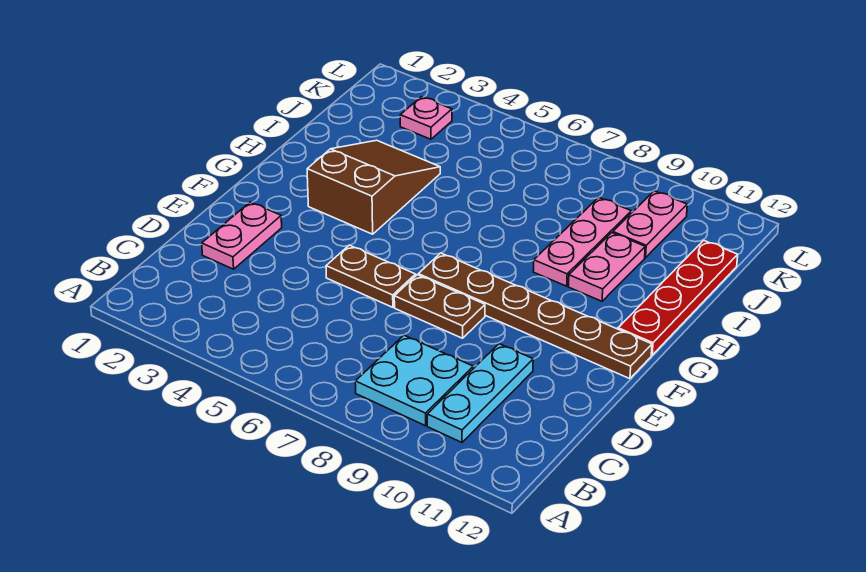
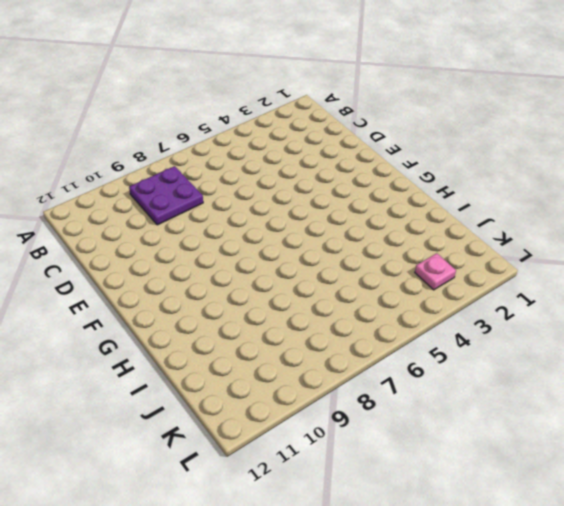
purple plate B8:C9 level 1 -> cyan plate B8:C9 level 1
none -> cyan plate B10:D10 level 1
none -> pink plate D2:E2 level 1
none -> brown plate E5:E6 level 1

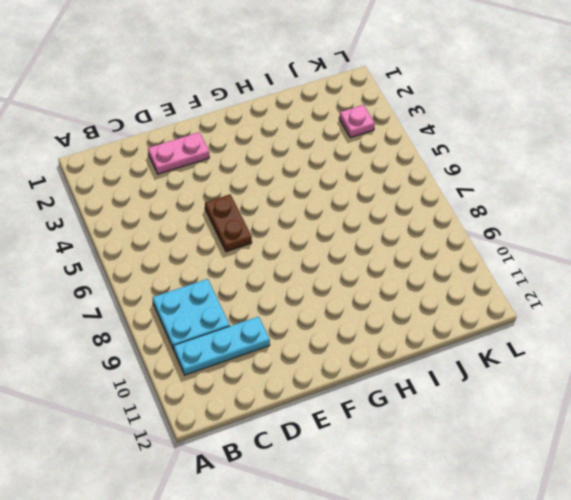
none -> brown plate E7:E8 level 1
none -> brown plate F7:F12 level 1
none -> brown slope G3:I4 level 1 top G

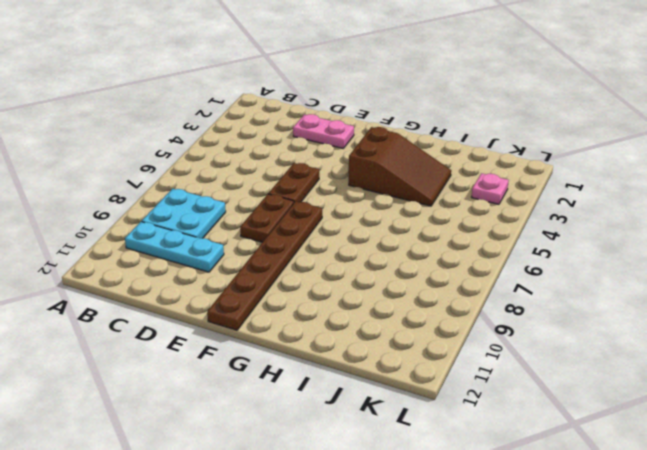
none -> red plate G12:J12 level 1
none -> pink plate H9:J9 level 1
none -> pink plate H10:I10 level 1

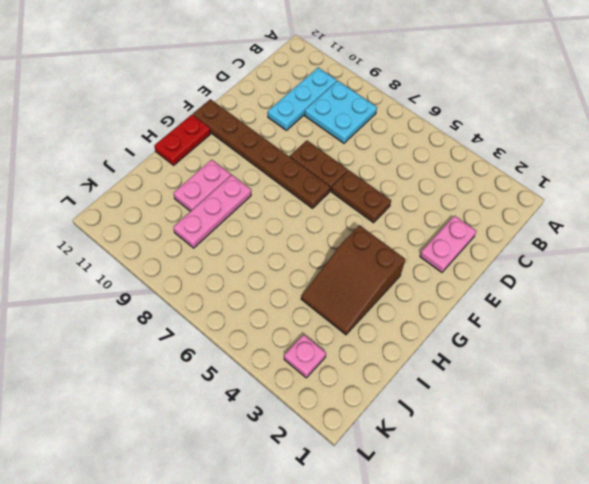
red plate G12:H12 level 1 -> red plate G12:J12 level 1
none -> pink plate J10:K10 level 1

